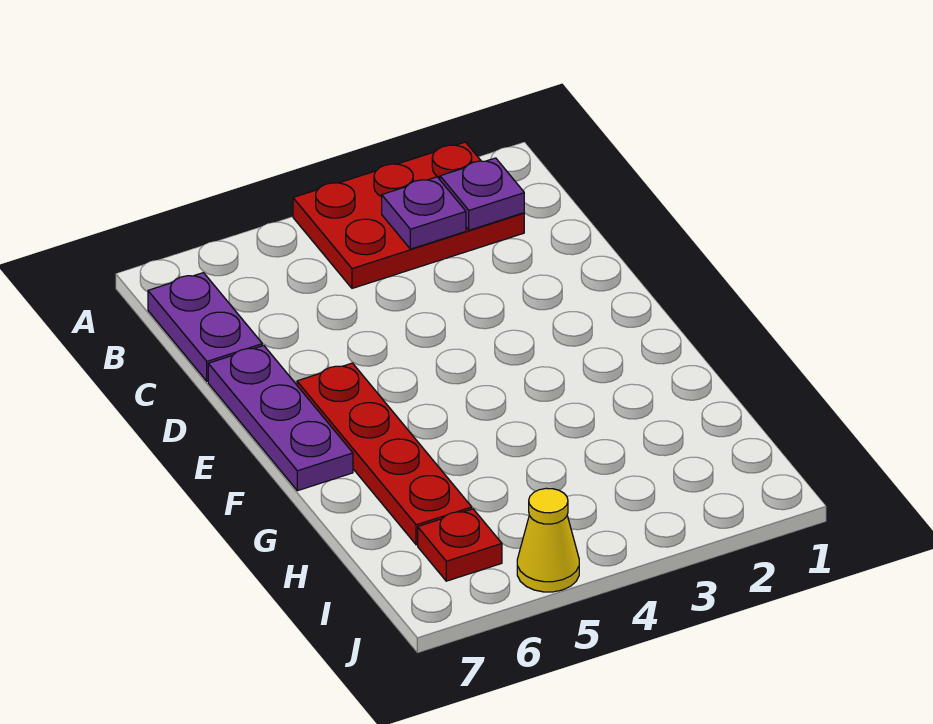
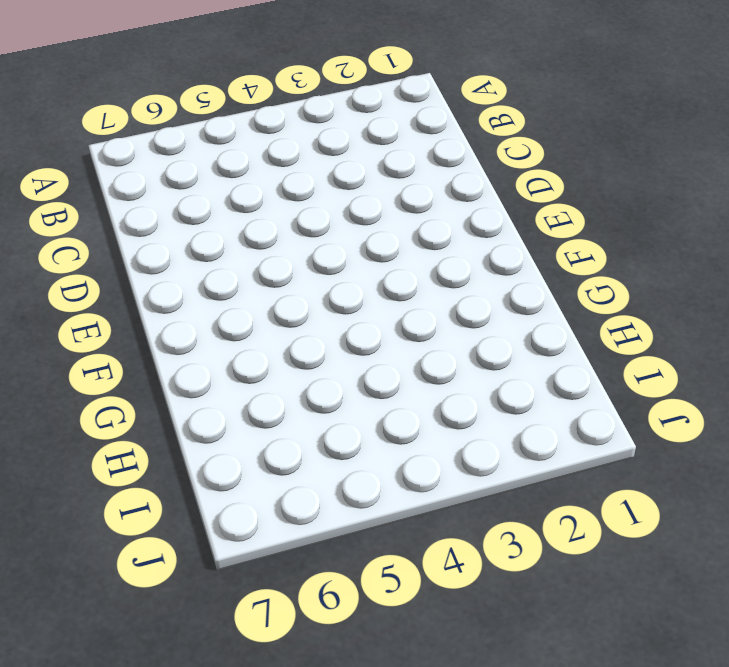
none -> red plate A2:B4 level 1
none -> purple plate B7:C7 level 1

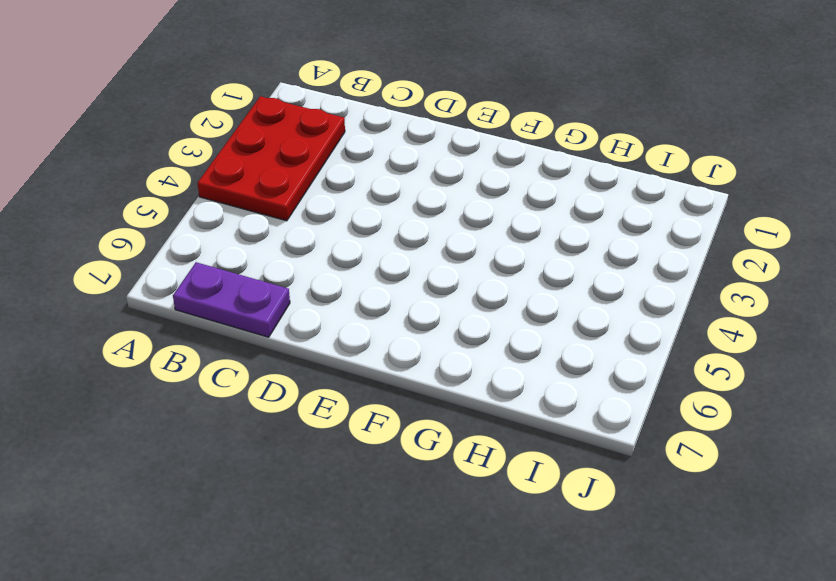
none -> purple plate D7:F7 level 1
none -> red plate E6:H6 level 1

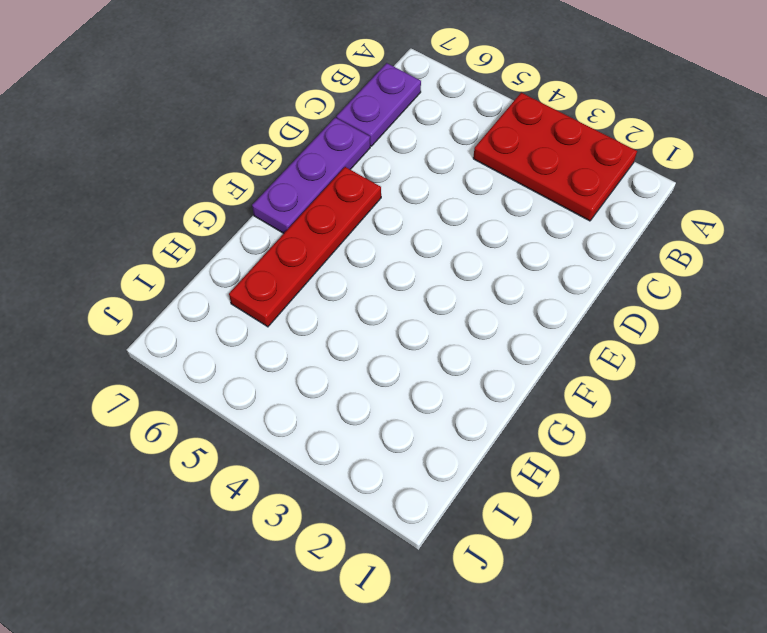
none -> red plate I6 level 1
none -> yellow cone J5 level 1

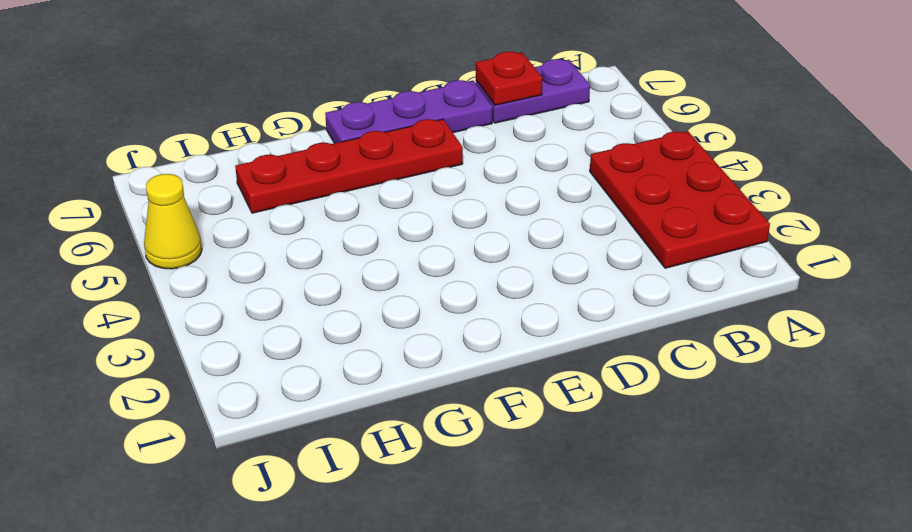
red plate C7 level 2 -> red plate I6 level 1
none -> purple plate B2 level 2
none -> purple plate B3 level 2

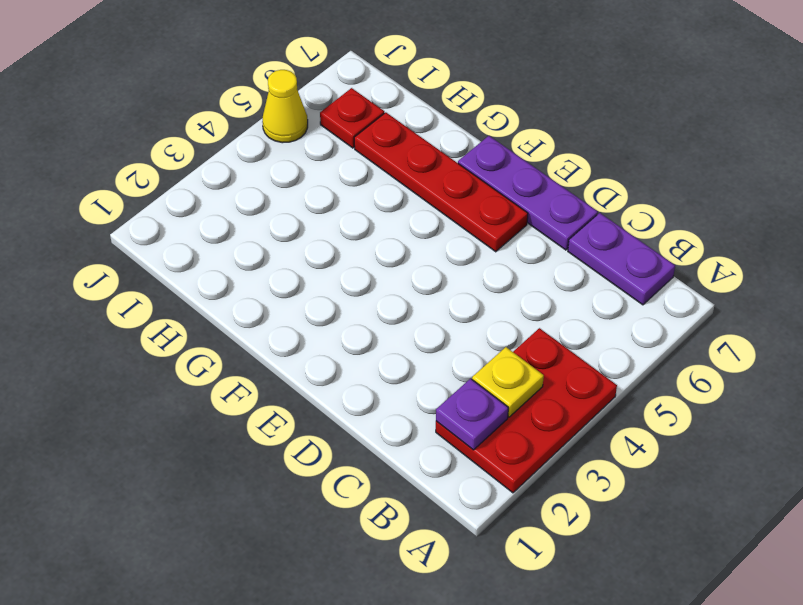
yellow plate B3 level 2 -> purple plate B3 level 2

